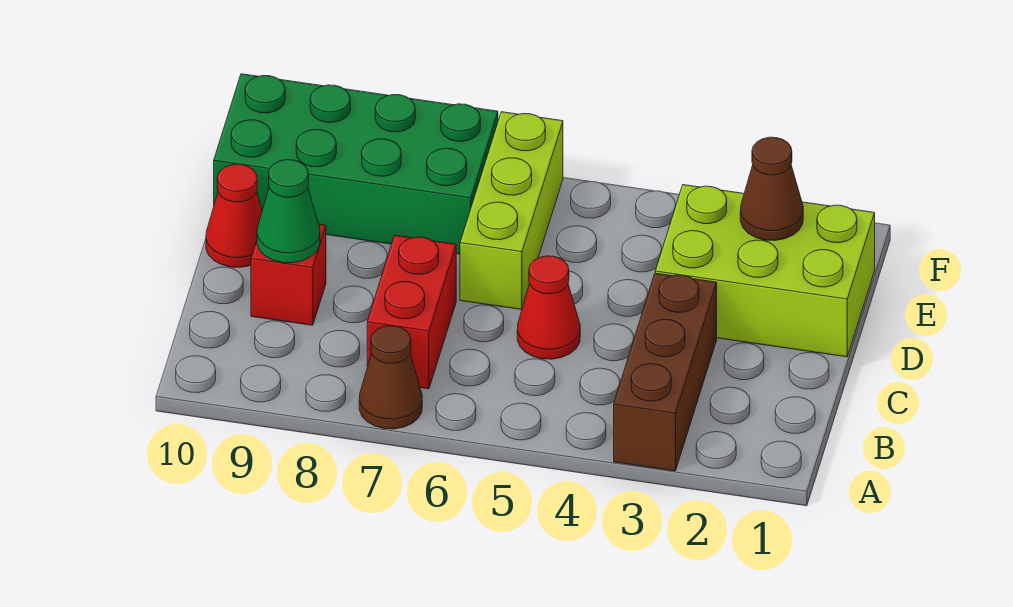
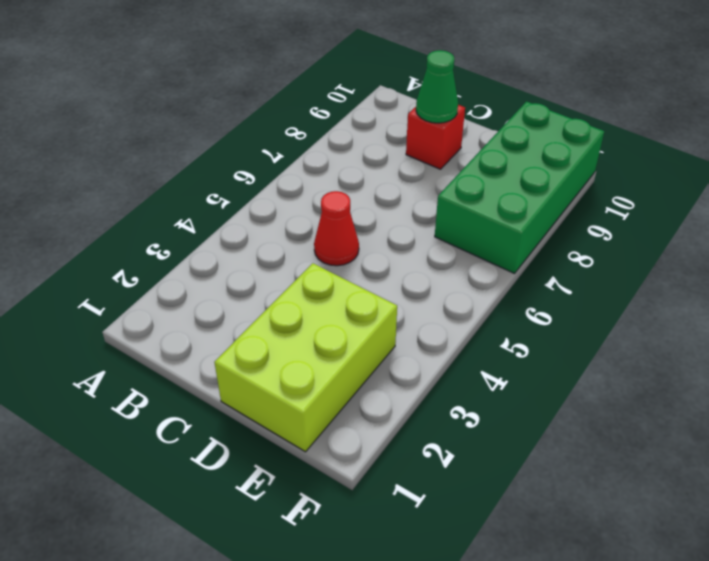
none -> brown brick A3:C3 level 1
none -> brown cone A7 level 1

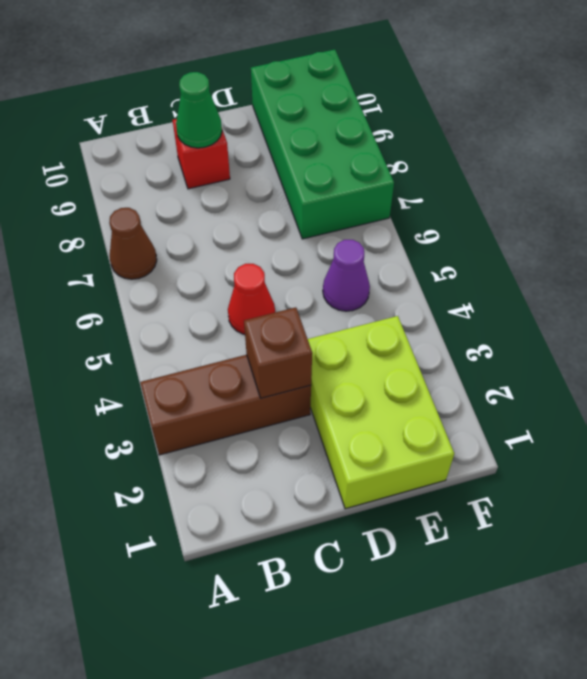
brown brick C3 level 2 -> none
purple cone E5 level 1 -> none
none -> red brick B7:C7 level 1
none -> lime brick D6:F6 level 1

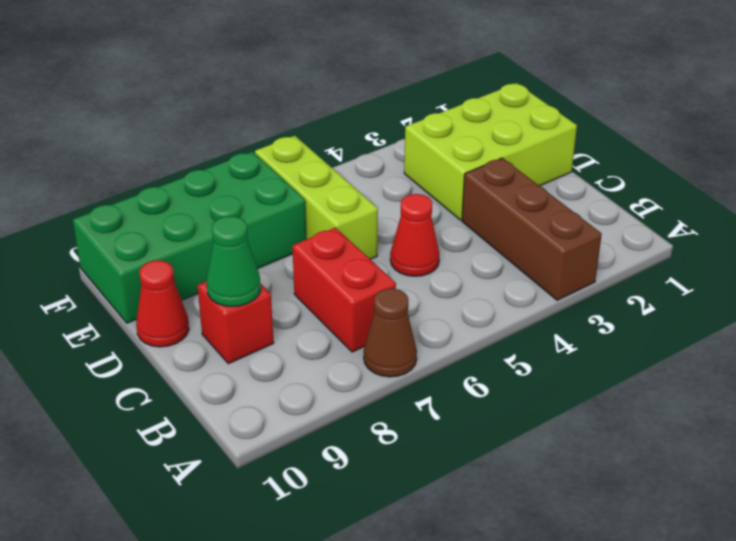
none -> brown cone E2 level 2

